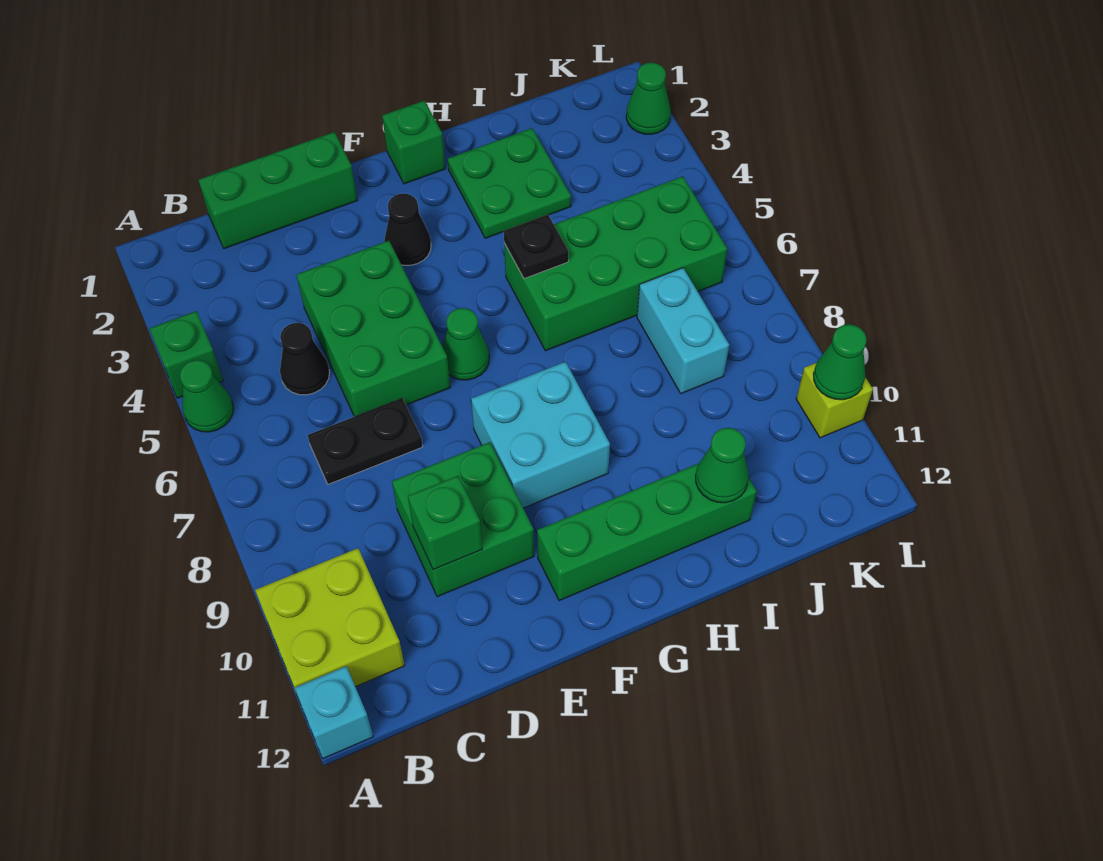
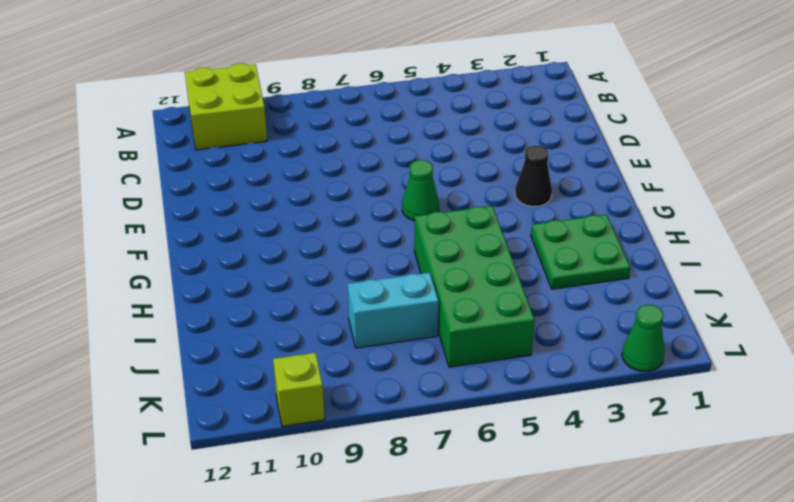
none -> green brick A4 level 1
none -> green cone A5 level 1
none -> cyan brick A12 level 1

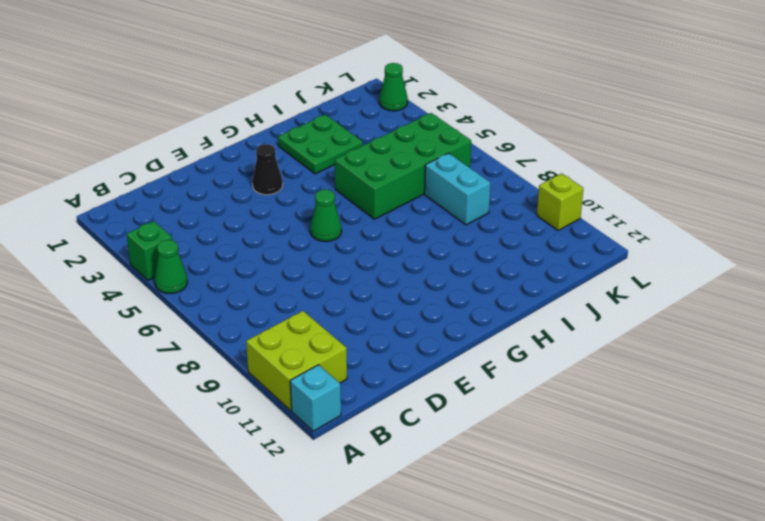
none -> green brick C1:E1 level 1
none -> black cone C5 level 1
none -> black plate C7:D7 level 1

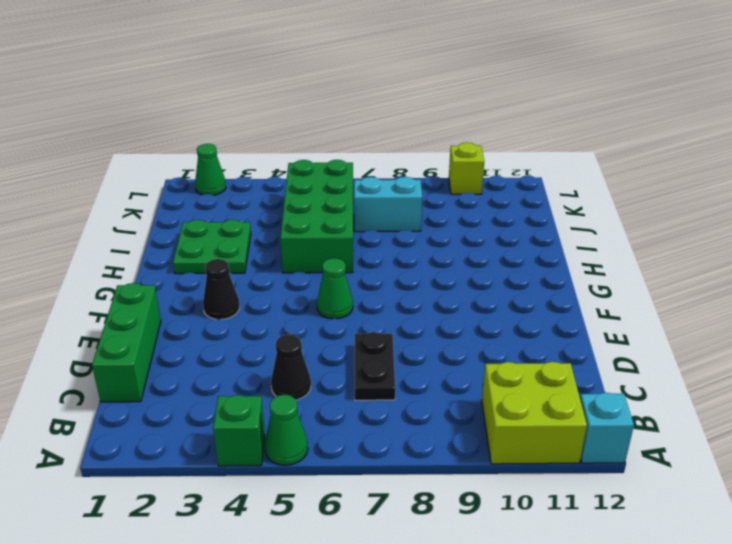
none -> green brick D4:E6 level 1
none -> green brick D9:E10 level 1
none -> cyan brick F8:G9 level 1

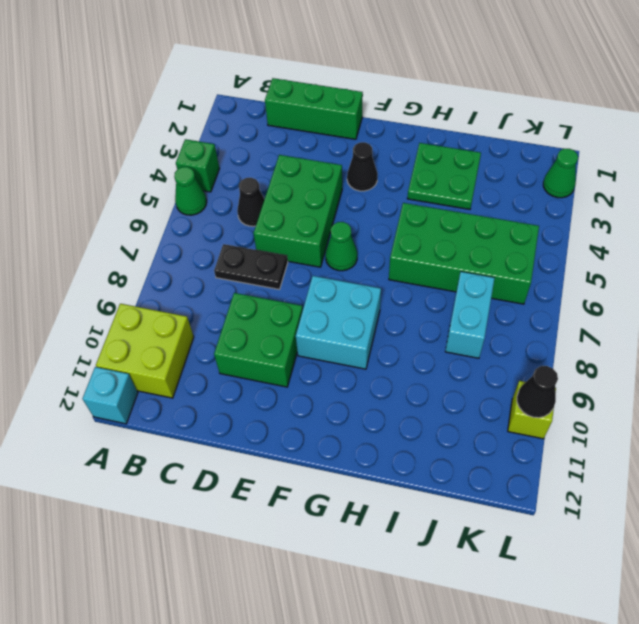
black cone L10 level 2 -> green cone L10 level 2
none -> green brick F11:I11 level 1
none -> green brick G1 level 1
none -> green brick D10 level 2

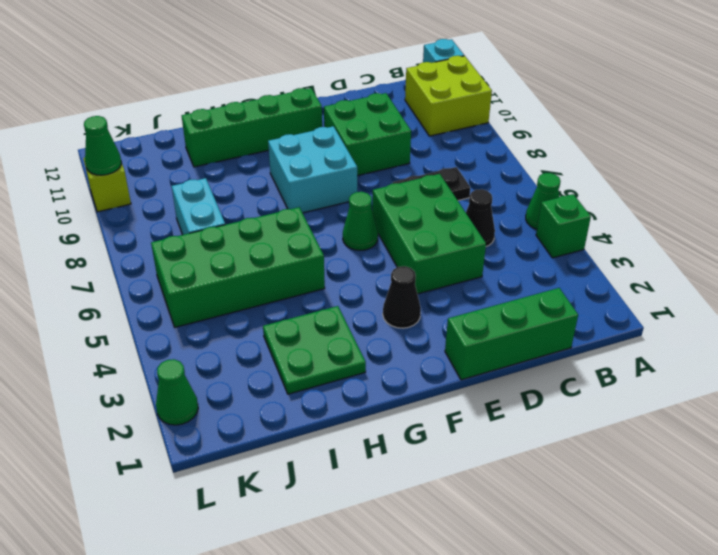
none -> green brick G1 level 1
none -> green brick D10 level 2
none -> black plate H5 level 2

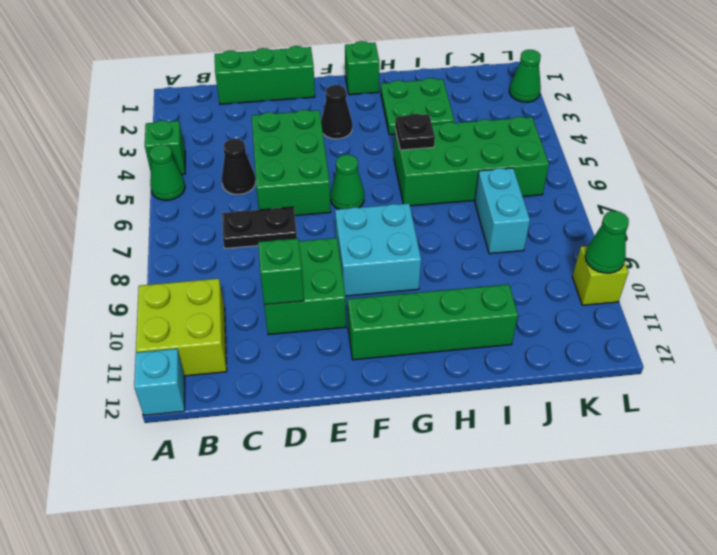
none -> green cone I11 level 2

